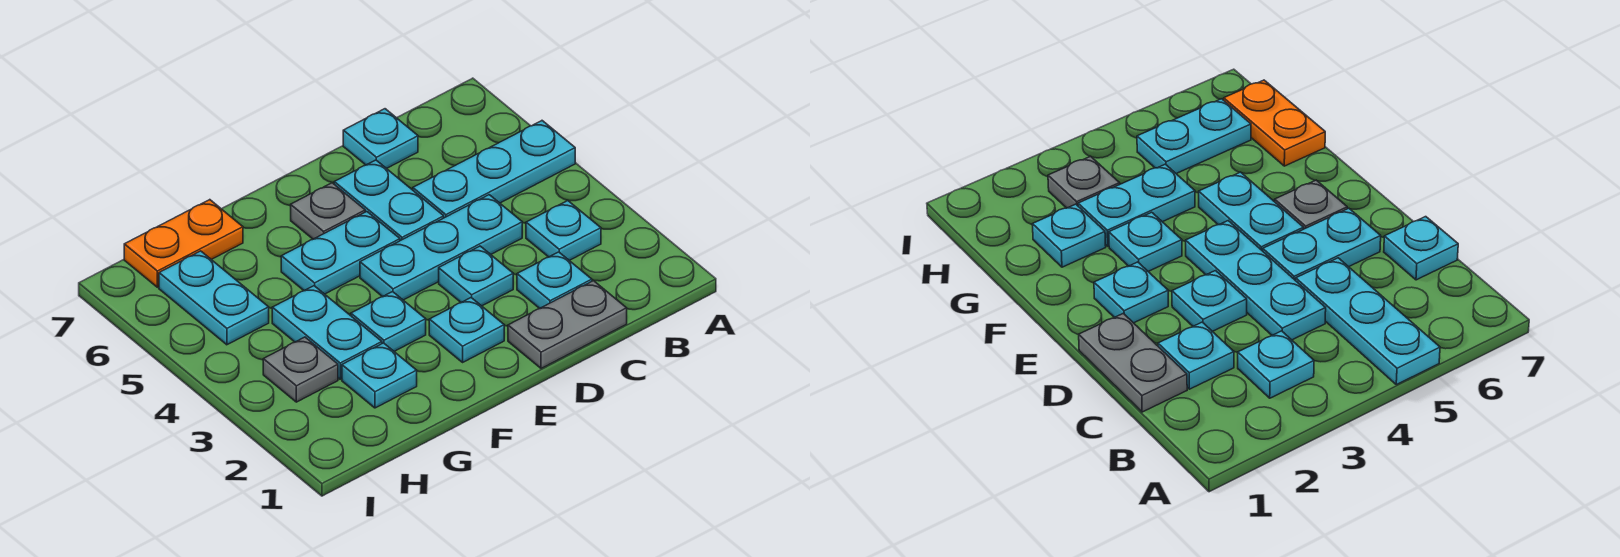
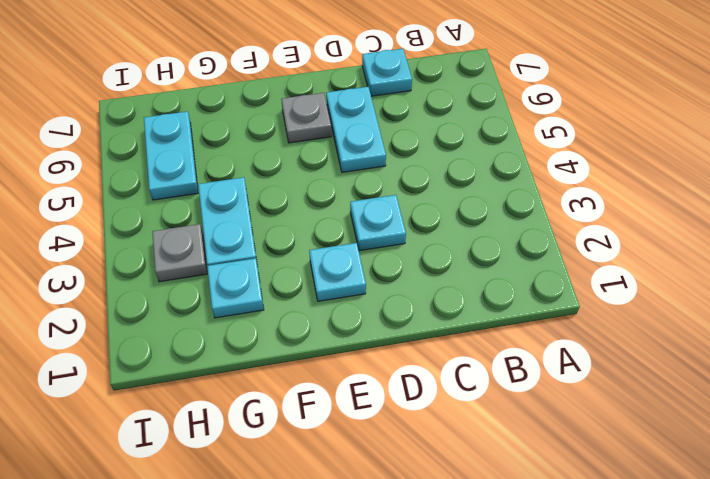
none -> cyan plate A5:C5 level 1
none -> cyan plate B3 level 1
none -> grey plate C1:D1 level 1

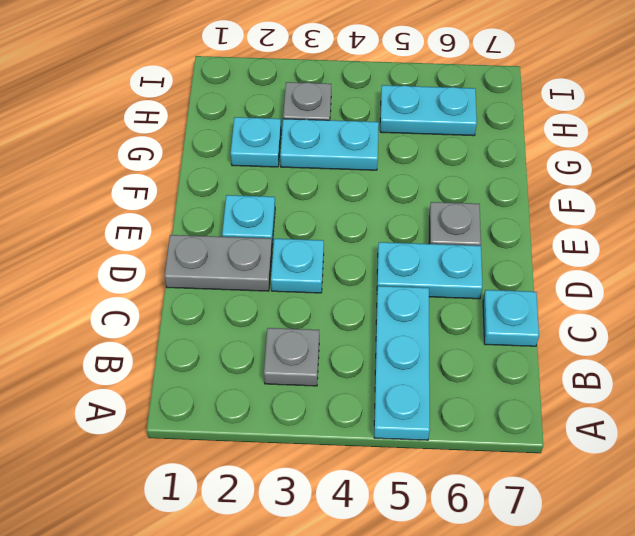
grey plate B3 level 1 -> cyan plate B3 level 1
grey plate D1:D2 level 1 -> grey plate C1:D1 level 1
none -> cyan plate C2 level 1
none -> cyan plate C4:E4 level 1
none -> cyan plate E5:F5 level 1

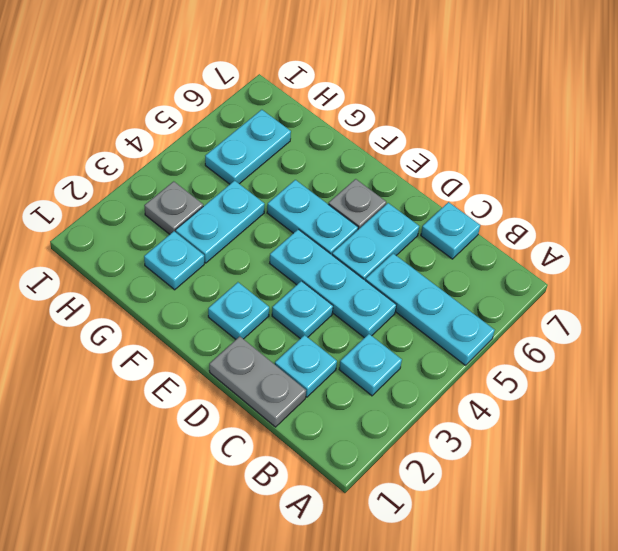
none -> cyan plate F3 level 1
none -> orange plate G7:H7 level 1

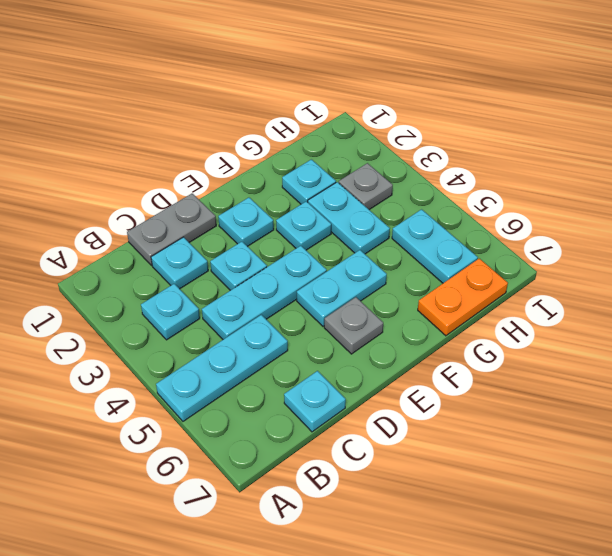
none -> cyan plate D5:D6 level 1

